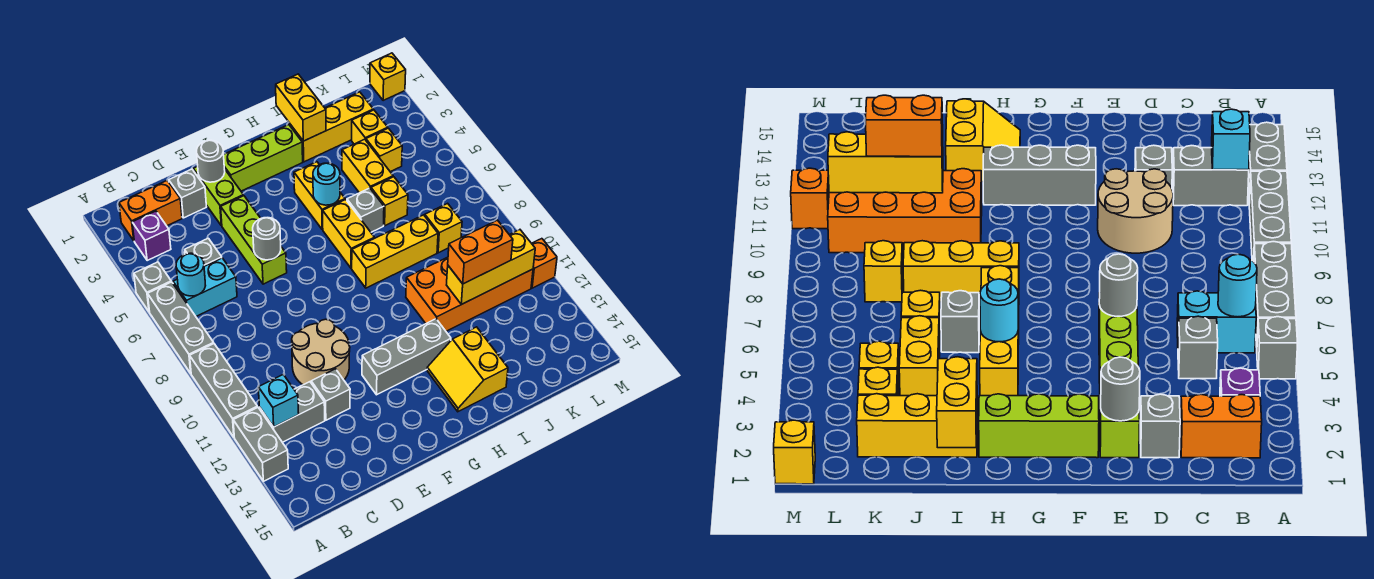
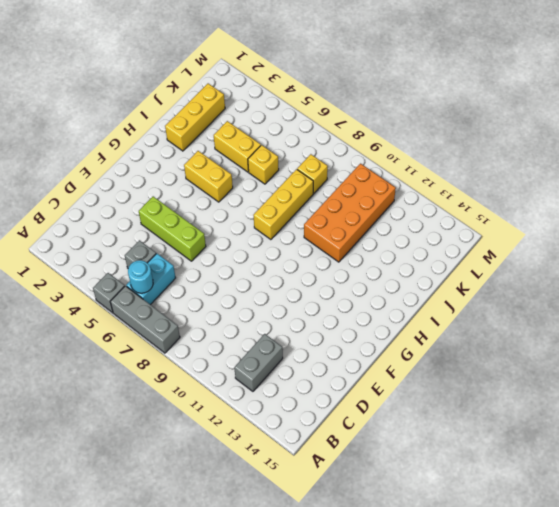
none -> grey brick A9:A11 level 1
none -> grey brick A12:A13 level 1
none -> orange brick B2:C2 level 1
none -> purple brick B3 level 1

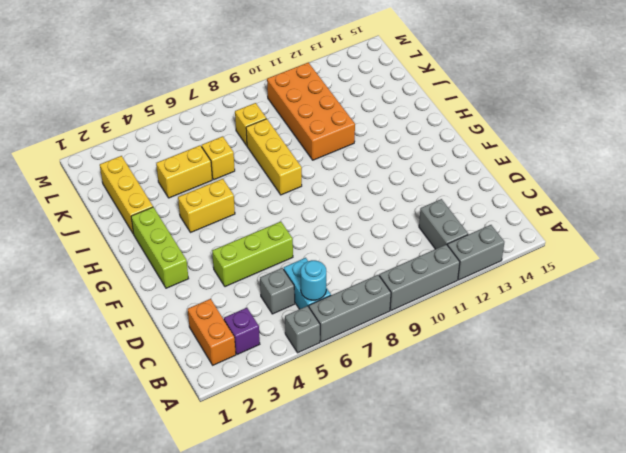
none -> grey brick D2 level 1
none -> tan round brick D10:E11 level 1
none -> grey brick D12 level 1
none -> lime brick E2:E3 level 1

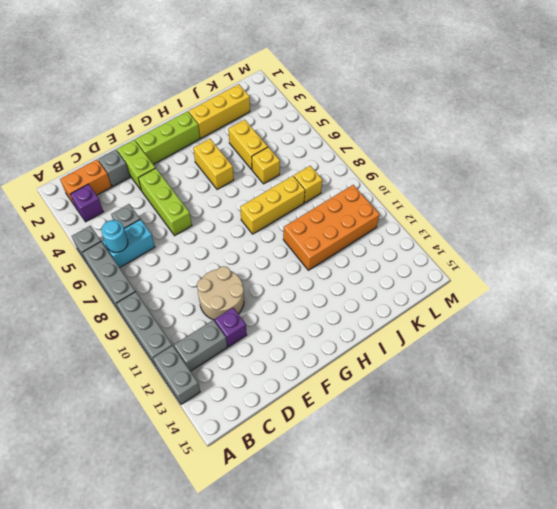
purple brick D12 level 1 -> grey brick D12 level 1
none -> grey brick F12:H12 level 1
none -> yellow brick H6:H7 level 1
none -> yellow slope H13:I14 level 1 top I
none -> grey brick I6 level 1

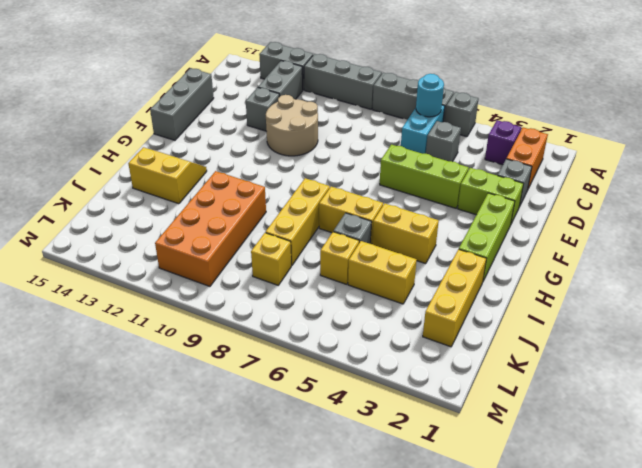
grey brick D15:F15 level 1 -> grey brick F12:H12 level 1
none -> yellow brick K3 level 1
none -> yellow brick K4 level 1
none -> yellow brick M1 level 1
none -> orange brick M11 level 1

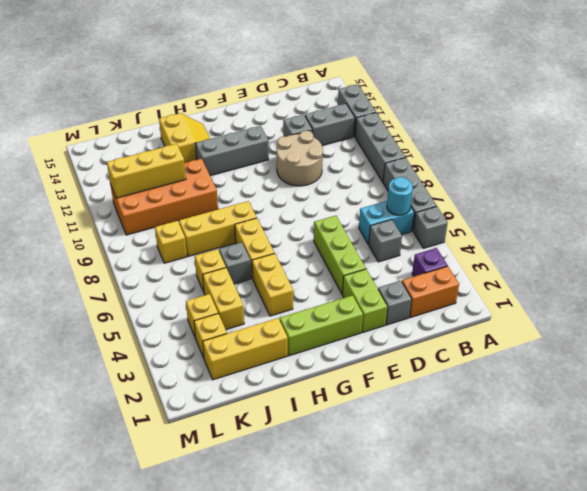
none -> yellow brick M1 level 1
none -> orange brick M11 level 1
none -> cyan brick B12 level 2
none -> grey round brick E2 level 2

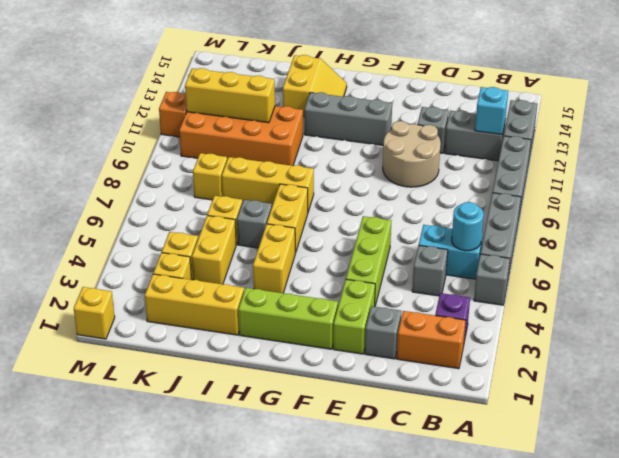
none -> grey round brick E2 level 2
none -> grey round brick E6 level 2
none -> cyan round brick H5 level 2
none -> yellow brick I1:I2 level 2

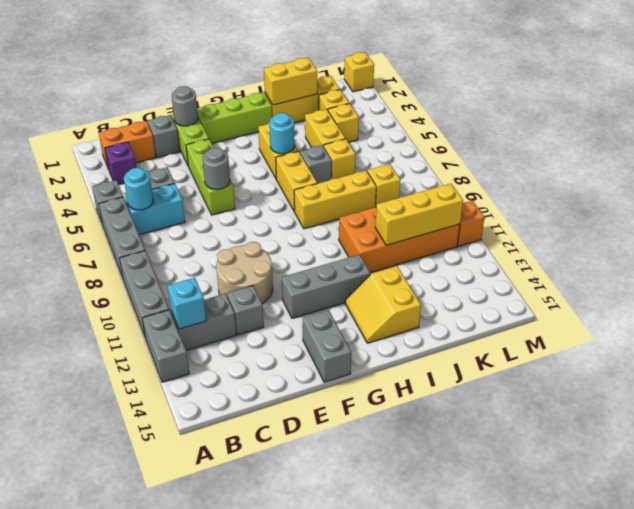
grey brick F14:F15 level 1 -> none
yellow brick I2:J2 level 2 -> yellow brick I1:I2 level 2
none -> orange brick J11:K11 level 3

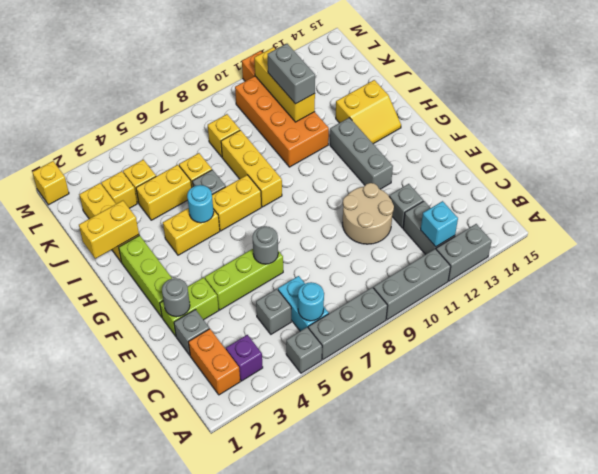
grey brick J11:K11 level 3 -> orange brick J11:K11 level 3

